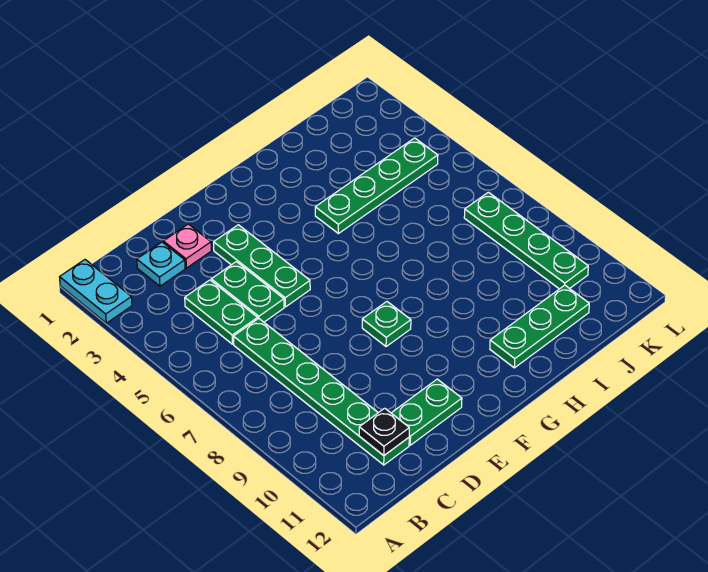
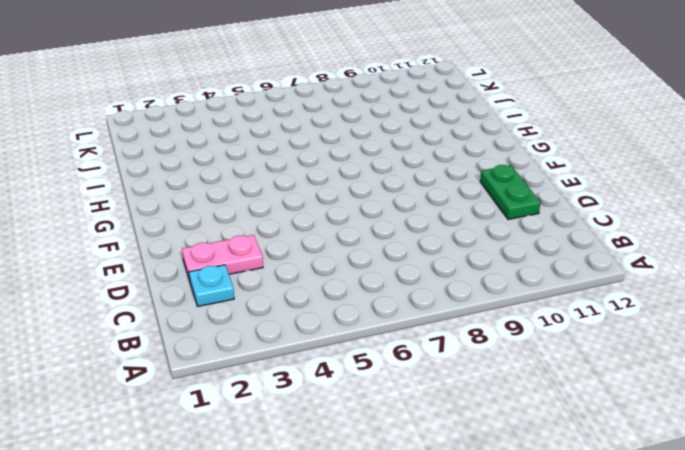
pink plate D2:D3 level 1 -> pink plate D2 level 1
none -> cyan plate A1:A2 level 1
none -> green plate C4:C5 level 1
none -> green plate C6:C11 level 1

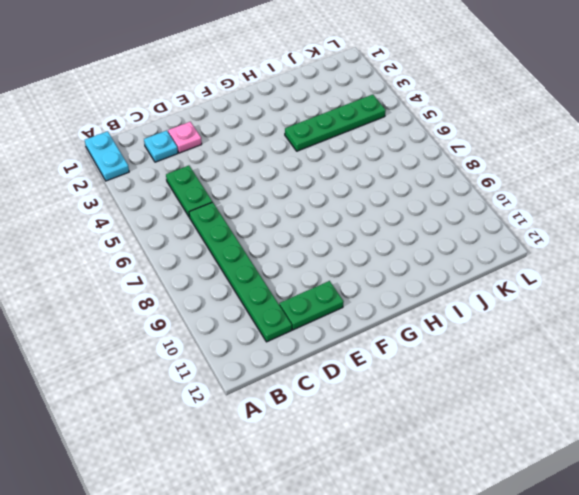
none -> green plate D4:D5 level 1
none -> green plate E3:E5 level 1
none -> green plate F8 level 1

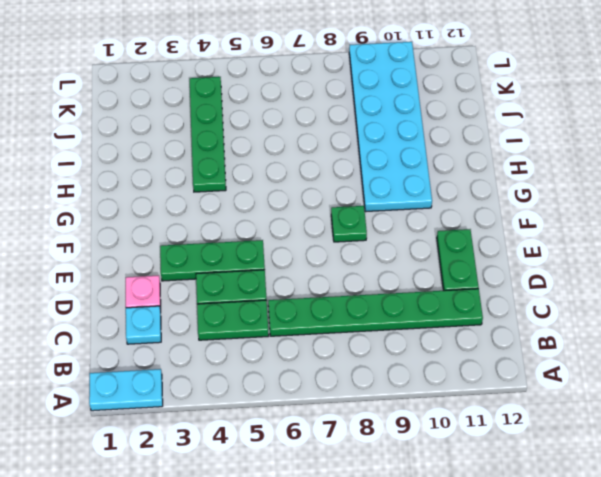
cyan plate G9:L10 level 1 -> green plate K7:K10 level 1
none -> green plate H11:J11 level 1
none -> black plate C11 level 2

